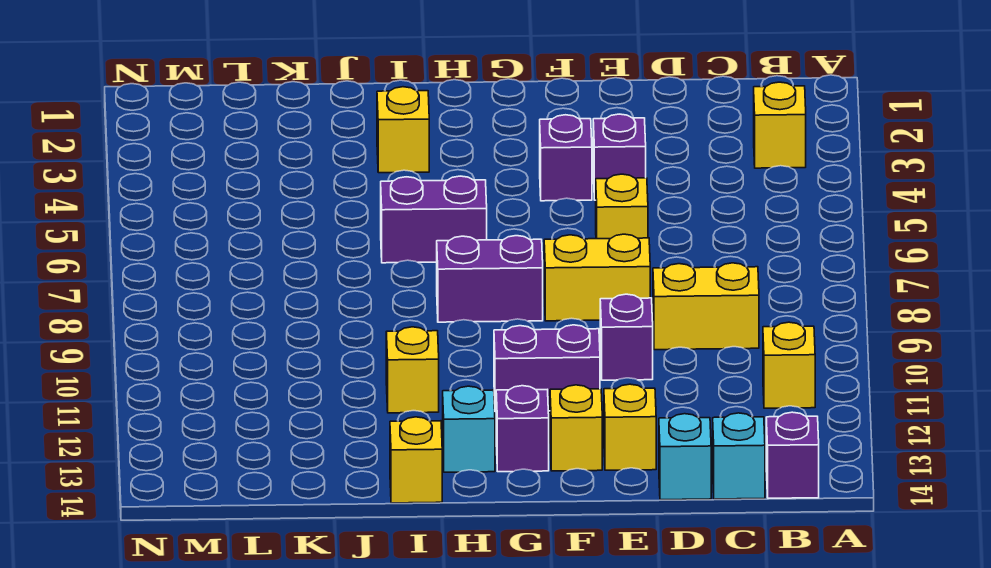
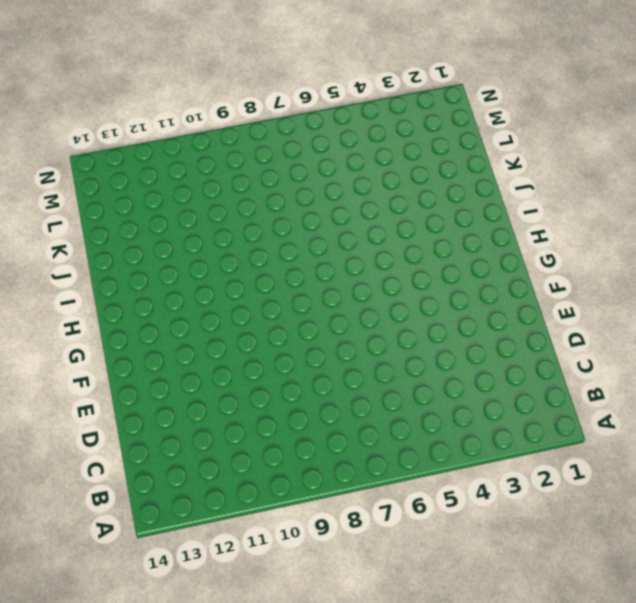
none -> yellow brick B3 level 1
none -> yellow brick B11 level 1
none -> purple brick B14 level 1

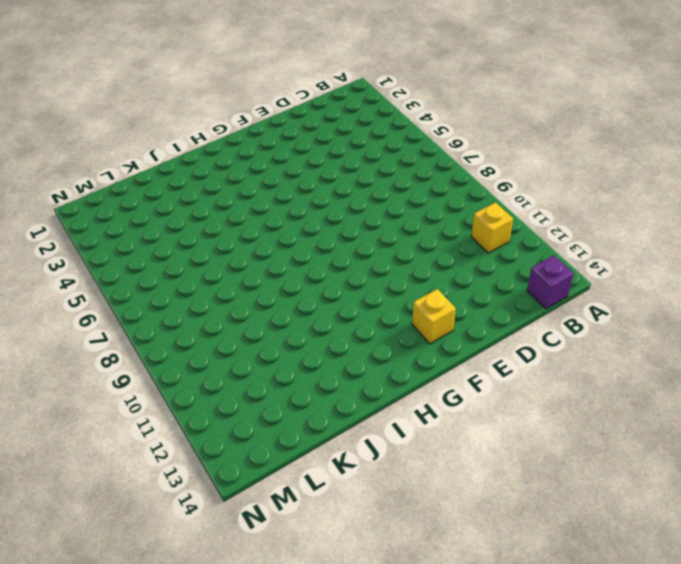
none -> yellow brick B3 level 1
none -> yellow brick C9:D9 level 1
none -> cyan brick C14 level 1

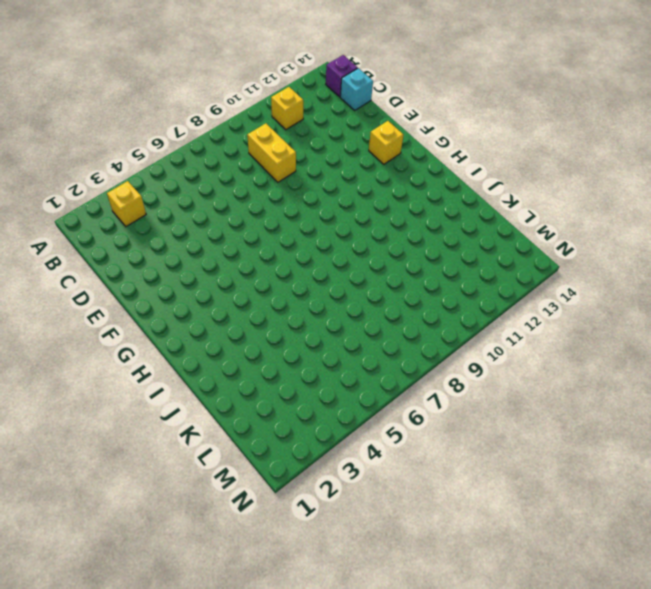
none -> cyan brick D14 level 1
none -> purple brick E4 level 1
none -> yellow brick E6 level 1

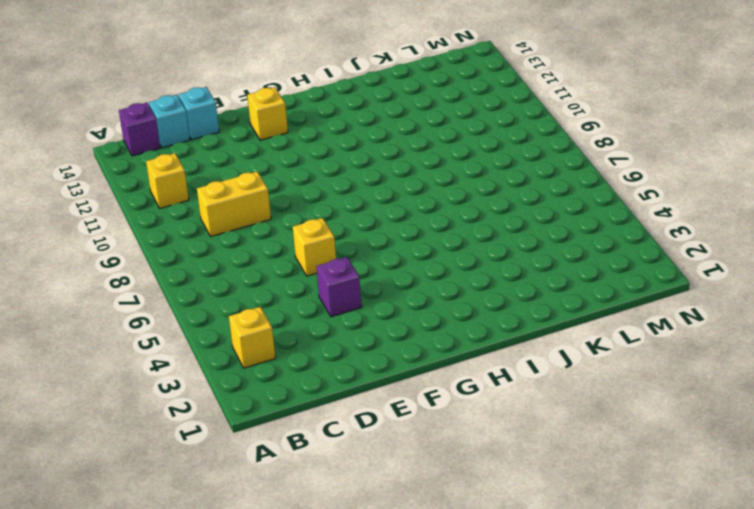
none -> yellow brick E8:F8 level 1
none -> purple brick E10 level 1
none -> yellow brick E13 level 1

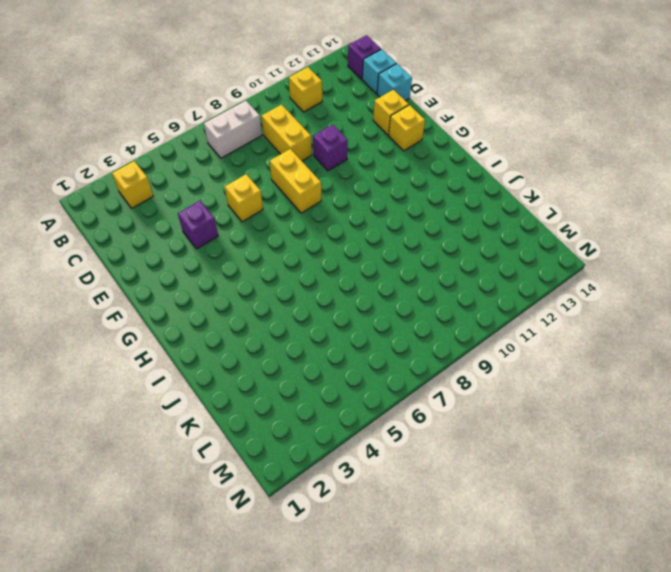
white brick B7:B8 level 1 -> none
none -> purple brick F4 level 1
none -> purple brick F11:G11 level 1
none -> purple brick G8:H8 level 1

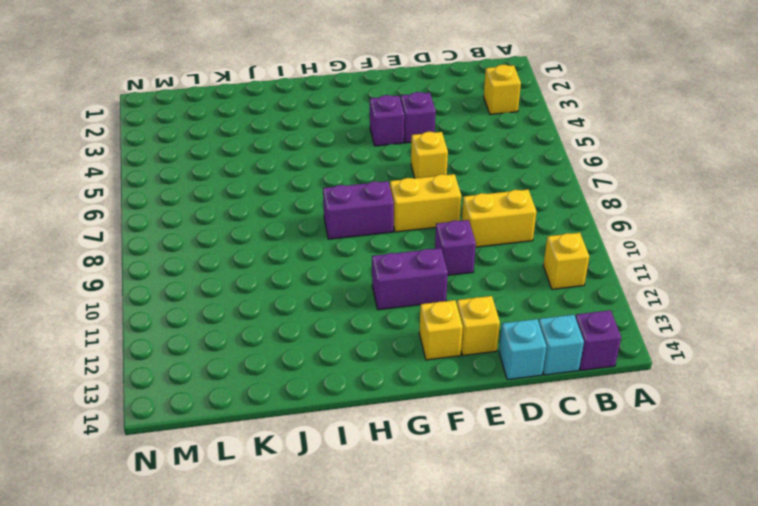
none -> purple brick G13 level 1
none -> purple brick H6:I6 level 1
none -> cyan brick H13 level 1

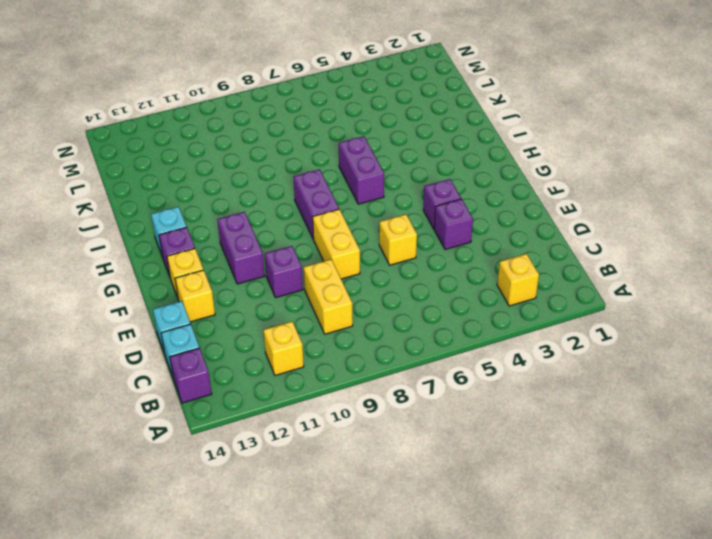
none -> yellow brick I3 level 1
none -> yellow brick I11 level 1
none -> yellow brick I14 level 1

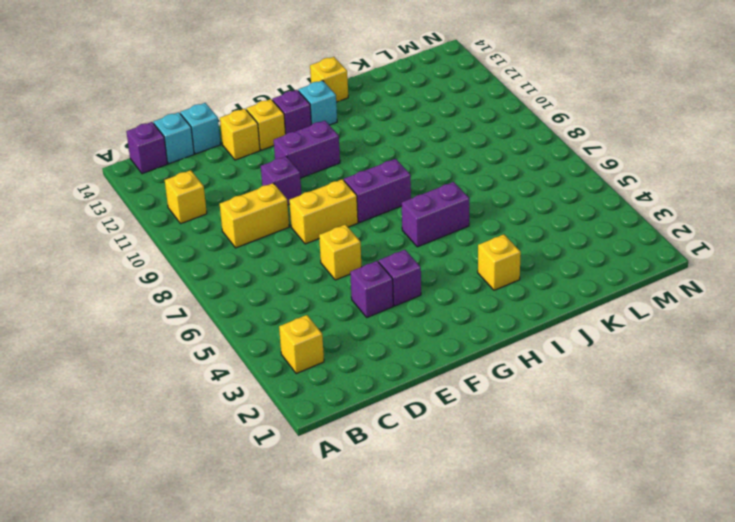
none -> yellow brick I11 level 1

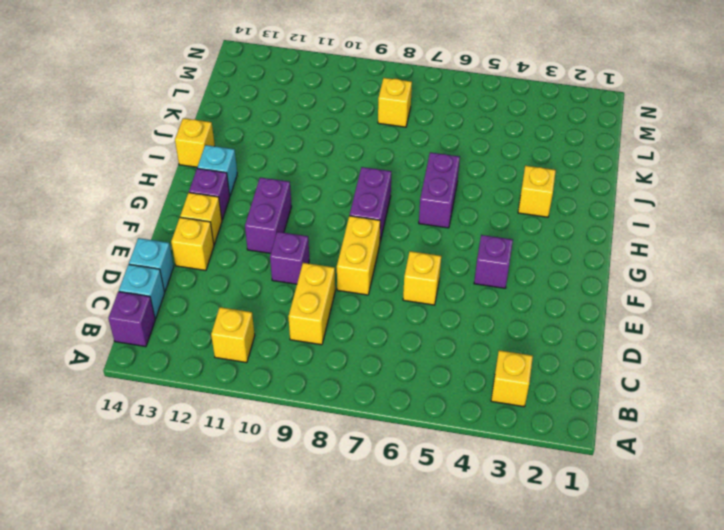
yellow brick L8 level 1 -> yellow brick I11 level 1
none -> purple brick E4 level 1

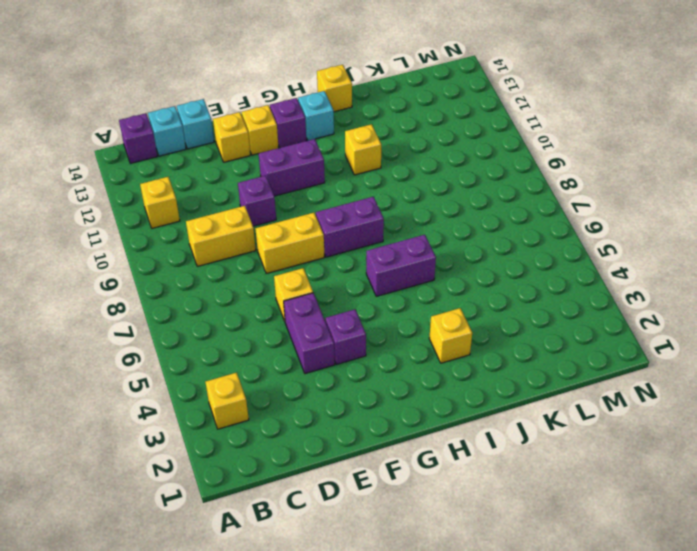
purple brick E4:E5 level 1 -> purple brick E4 level 1

